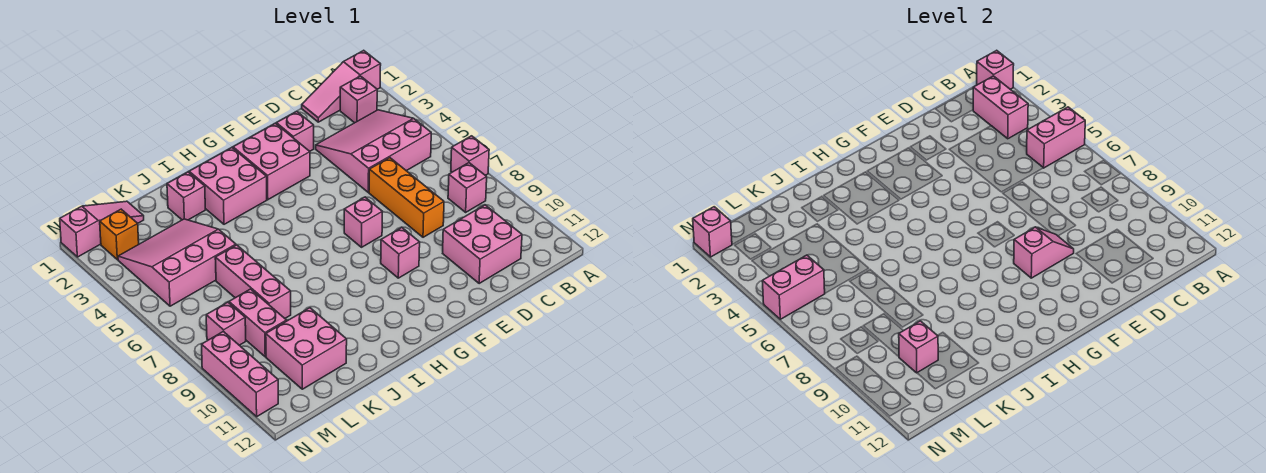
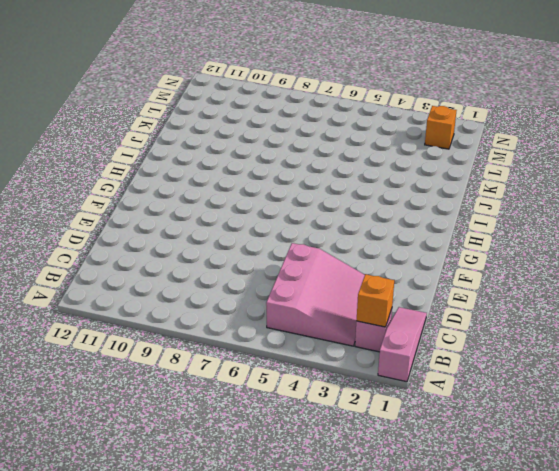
orange brick B2 level 2 -> pink brick B2:B3 level 2
none -> pink brick A7 level 1
none -> pink brick B8 level 1
none -> pink brick C10:D11 level 1

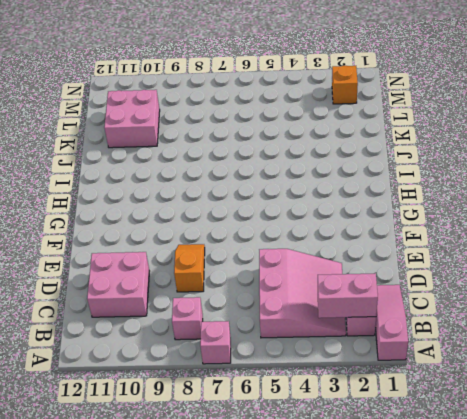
orange slope D8:E8 level 1 top D -> orange brick D6:D8 level 1
none -> pink brick E2 level 1
none -> pink brick F2:G3 level 1
none -> pink brick F7 level 1

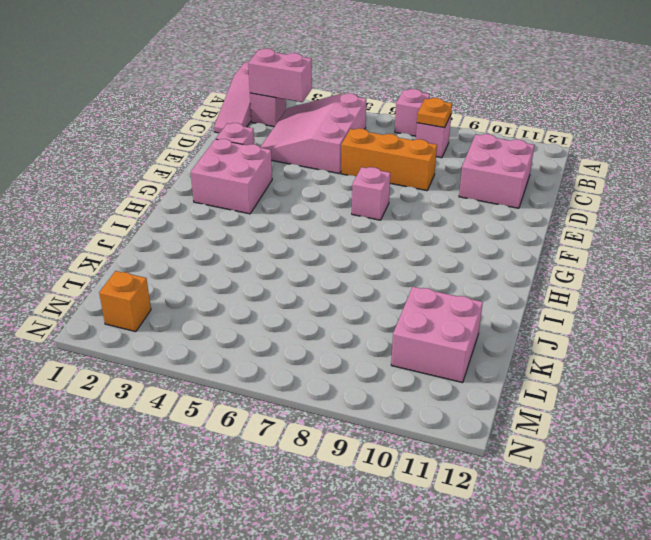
orange plate B8 level 2 -> none
none -> pink brick F9 level 1
none -> pink brick H2:I3 level 1
none -> pink brick J2 level 1

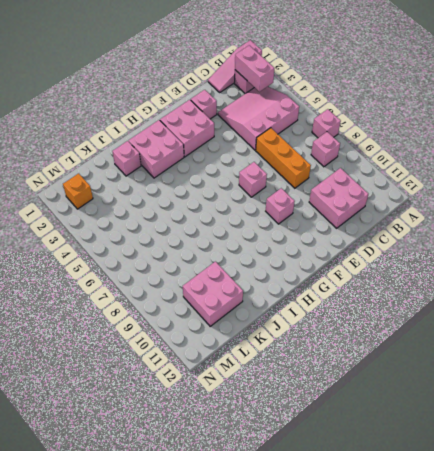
none -> pink slope K3:M5 level 1 top 5
none -> pink brick K6:K8 level 1
none -> pink slope L1:N1 level 1 top N

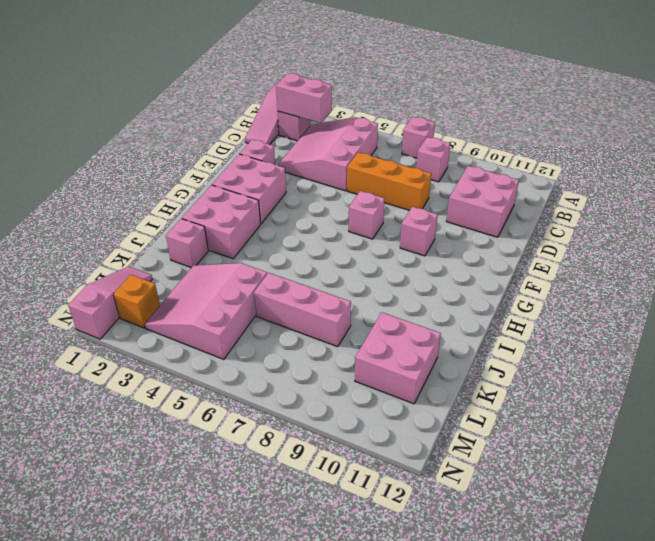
none -> pink brick L8:L9 level 1
none -> pink brick M8 level 1
none -> pink brick N9:N11 level 1

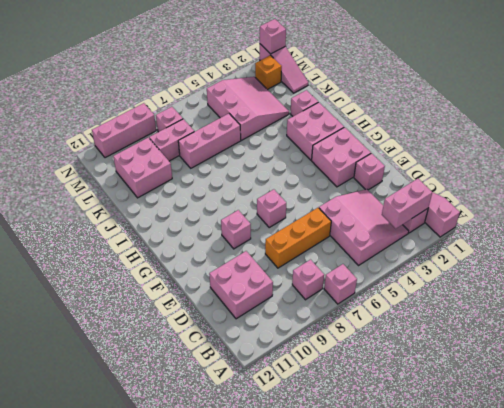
none -> pink brick A1 level 2
none -> pink brick A5:B5 level 2
none -> pink slope E9:F9 level 2 top F

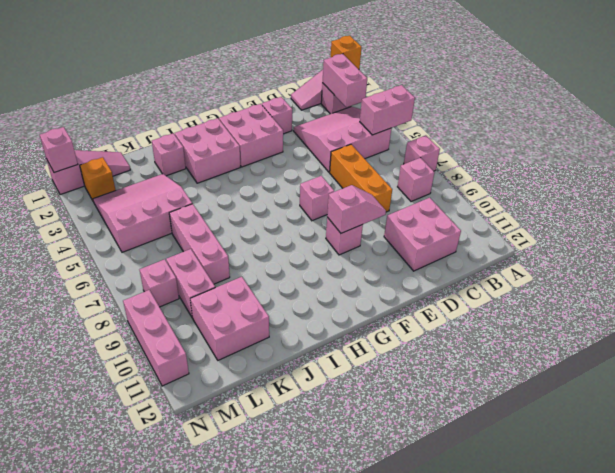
orange brick A1 level 2 -> pink brick A1 level 2
none -> pink brick L10 level 2
none -> pink brick M5:N5 level 2

